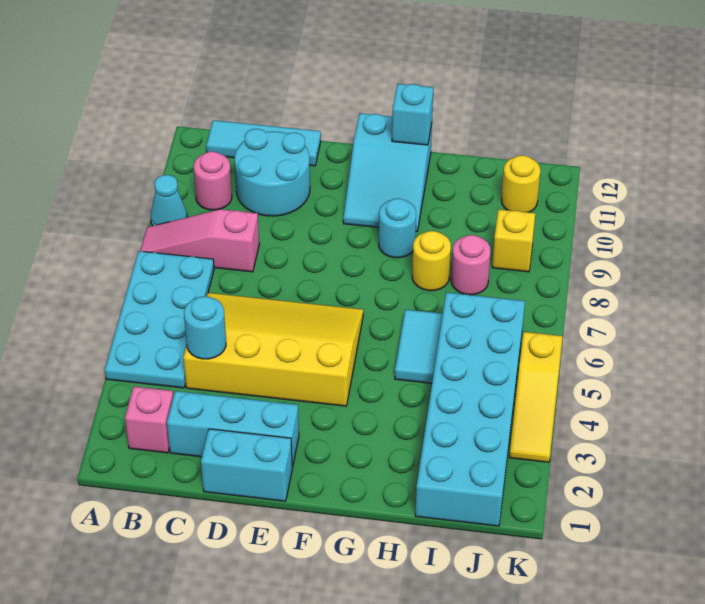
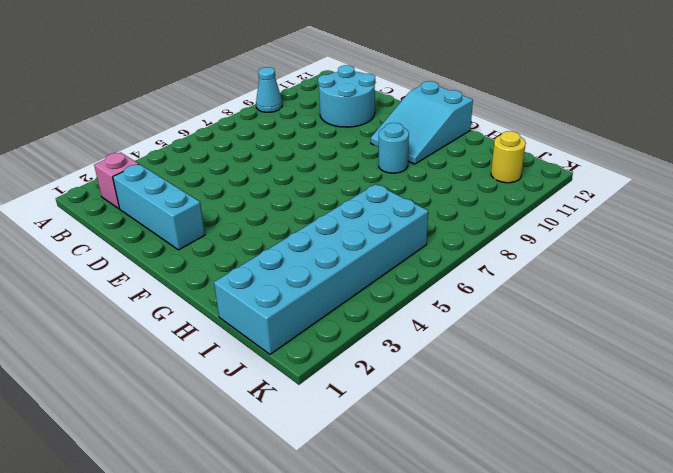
none -> cyan plate A4:B7 level 1
none -> pink slope A8:C8 level 1 top C
none -> pink round brick B10 level 1

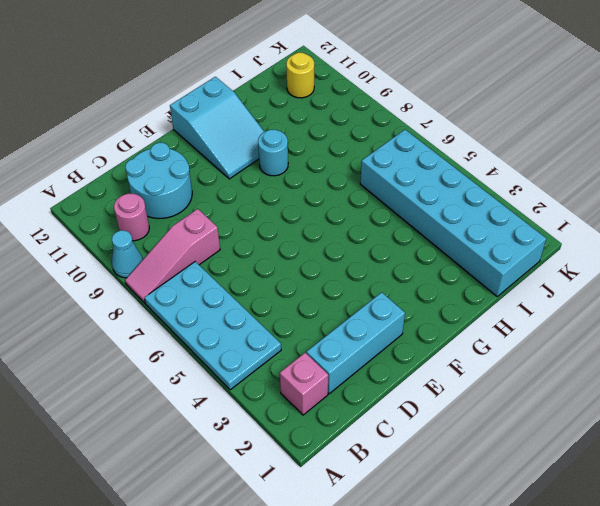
none -> cyan tile B12:D12 level 1
none -> yellow slope C4:F6 level 1 top 4
none -> cyan brick D1:E1 level 1

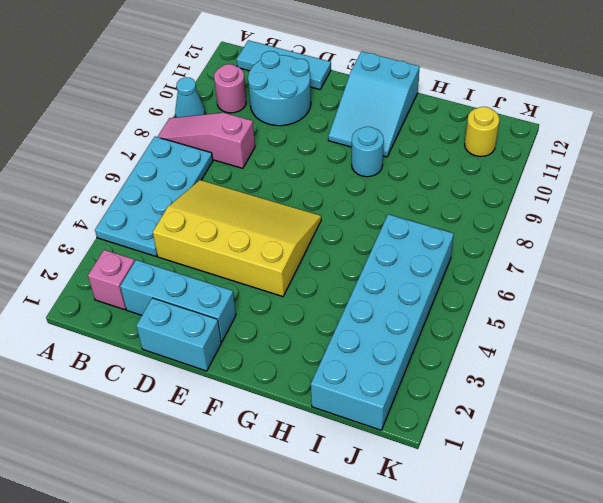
none -> cyan tile H5:H6 level 1
none -> yellow round brick H8 level 1
none -> pink round brick I8 level 1

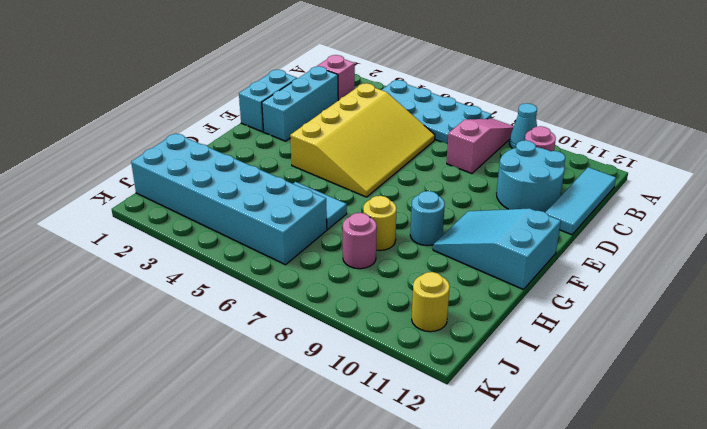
none -> yellow brick J9 level 1
none -> yellow slope K3:K5 level 1 top 5
none -> cyan round brick C4 level 2

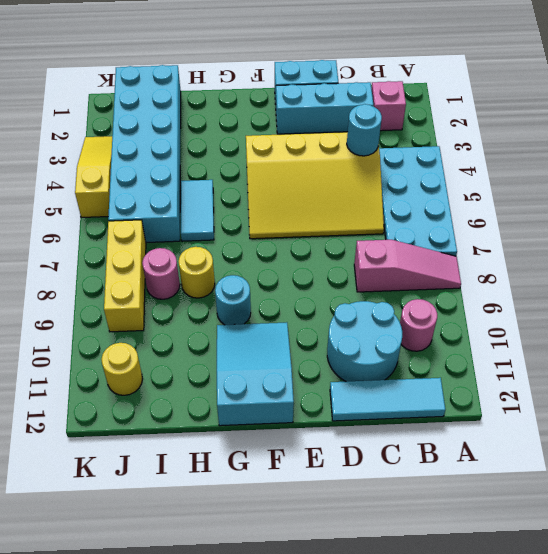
yellow brick J7:J9 level 1 -> yellow brick J9 level 1
none -> cyan cone A9 level 1
none -> cyan brick G12 level 2

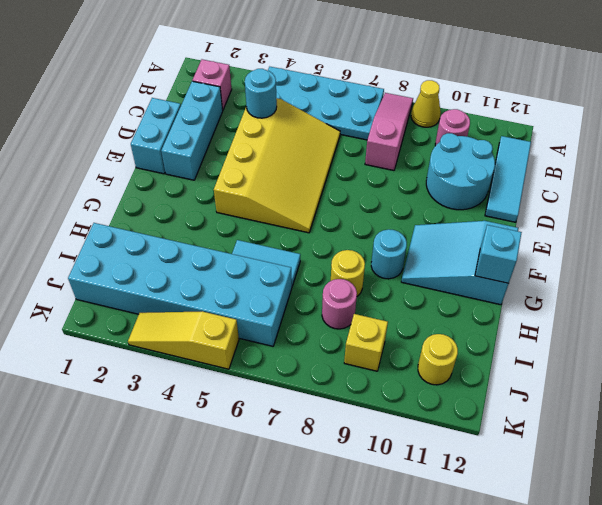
yellow cone A9 level 1 -> cyan cone A9 level 1

